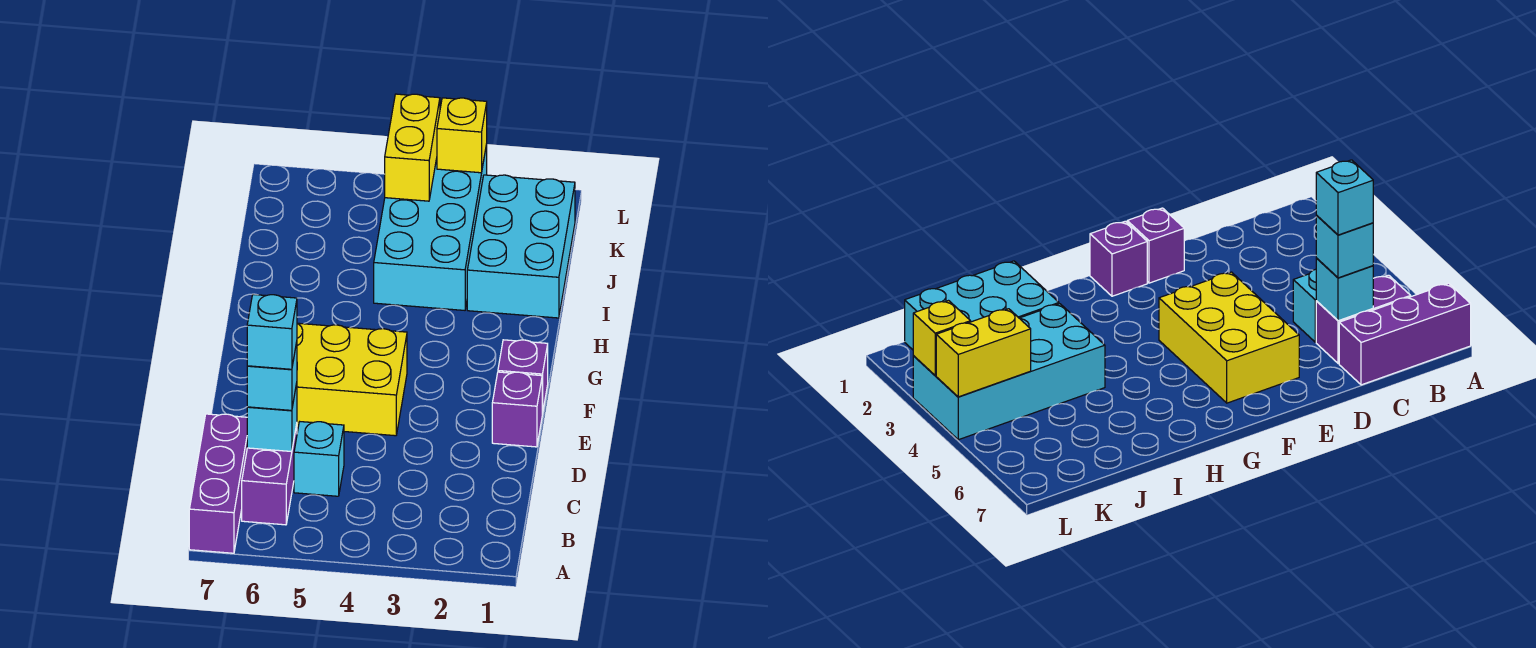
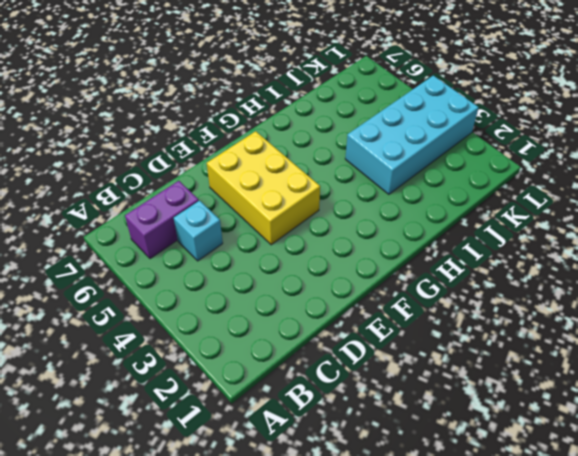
none -> purple brick A7:C7 level 1
none -> purple brick E1 level 1
none -> purple brick F1 level 1

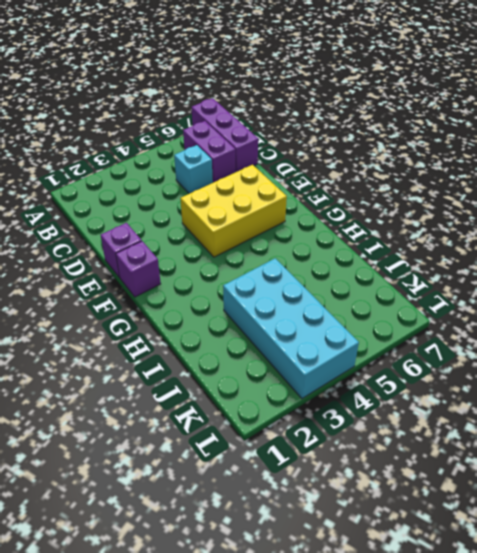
none -> cyan brick I1:K2 level 1
none -> cyan brick C6 level 2
none -> yellow brick K4:L4 level 2

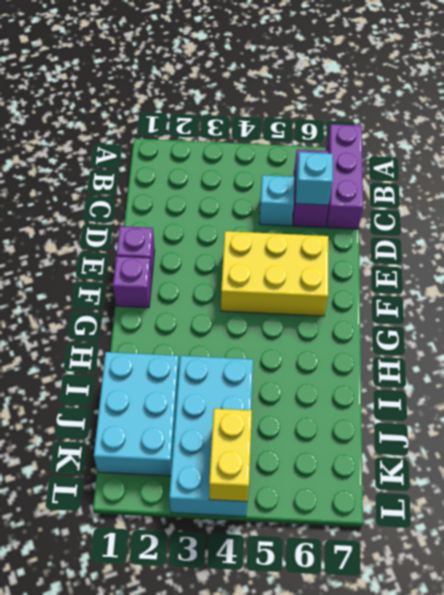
none -> yellow brick L3 level 2
none -> cyan brick C6 level 3
none -> cyan brick C6 level 4

